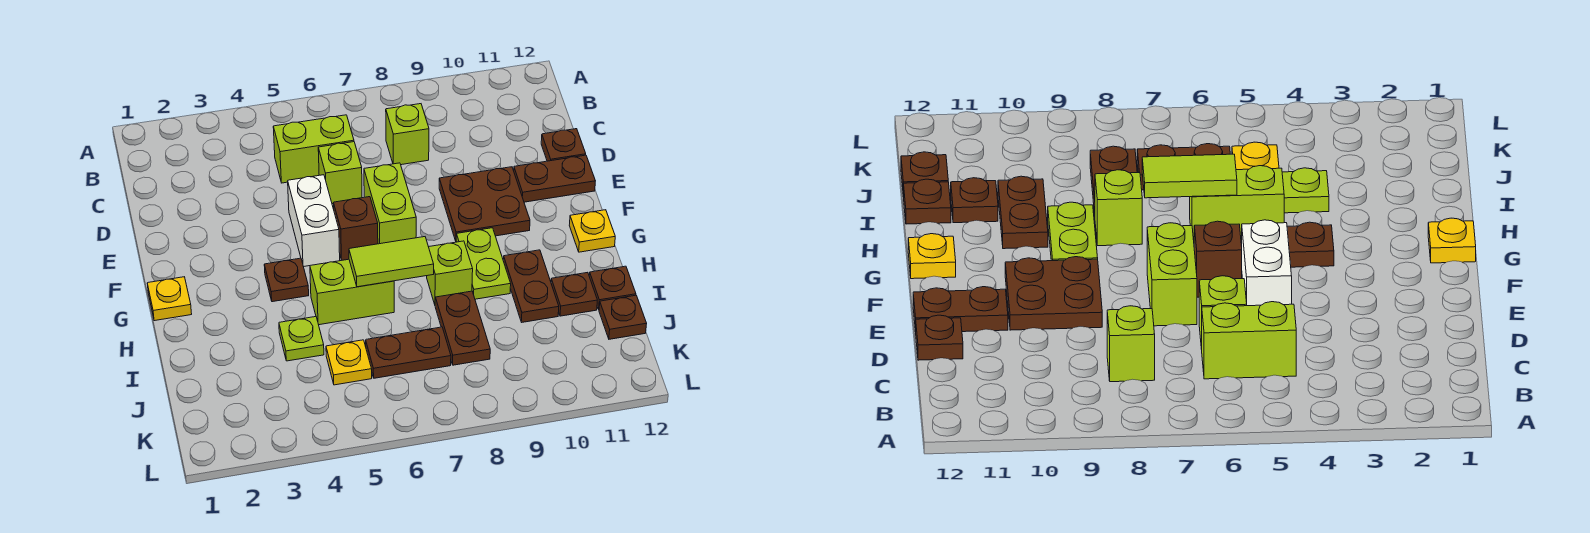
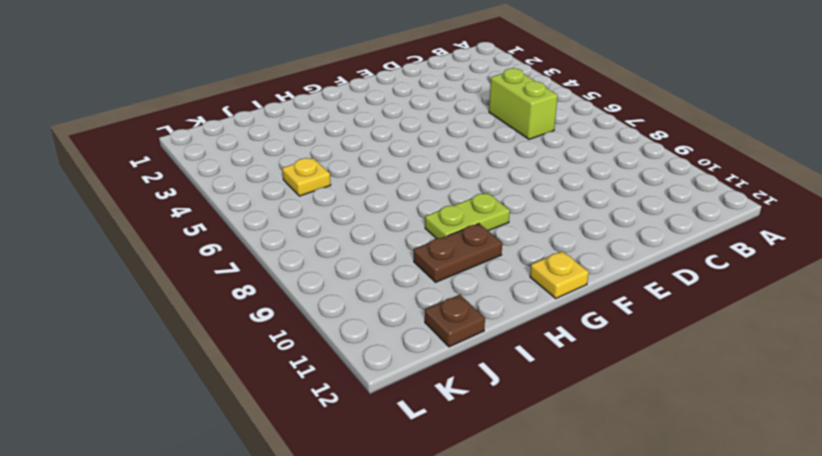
none -> lime brick C8 level 1
none -> lime brick D6 level 1
none -> brown plate D12 level 1

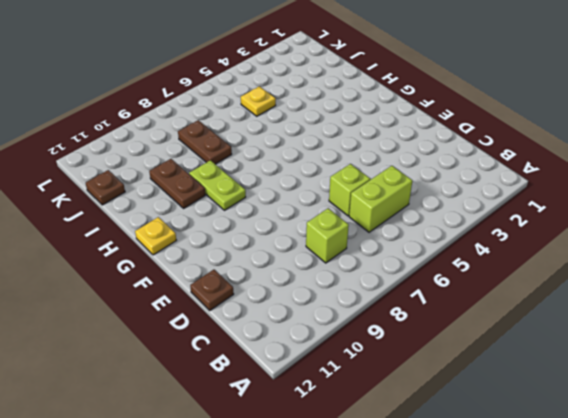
none -> white brick E5:F5 level 1
none -> lime brick E7:F7 level 1
none -> brown plate E9:F10 level 1

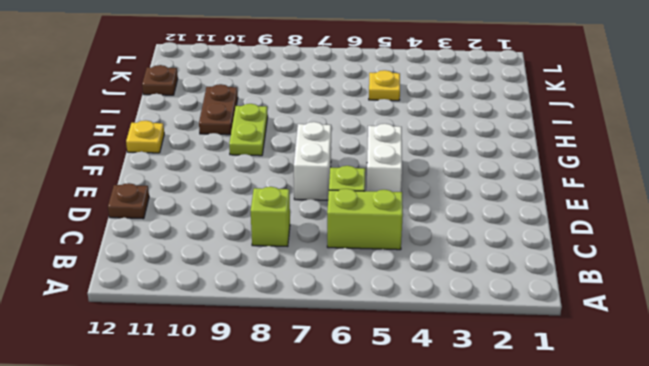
white brick E7:F7 level 1 -> lime brick E7:F7 level 1
none -> brown plate E9:F10 level 1
none -> brown plate E11:E12 level 1
none -> brown brick F6 level 1

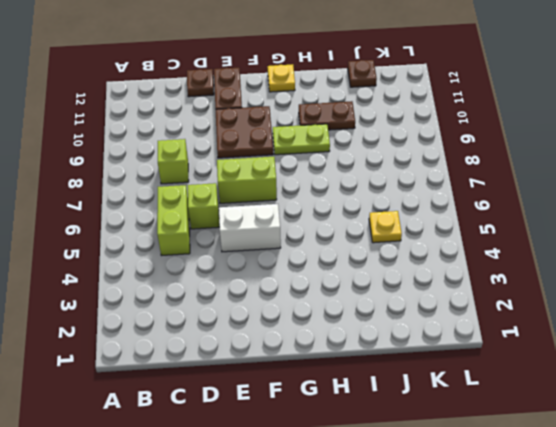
none -> brown brick F6 level 1
none -> yellow plate G1 level 1
none -> brown plate G4 level 1

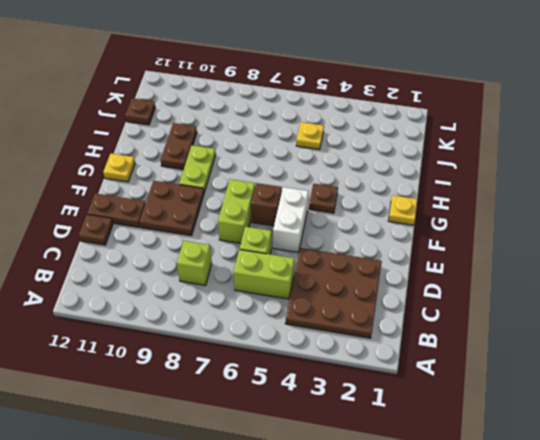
brown plate B2:D4 level 1 -> none
none -> lime brick H5:H6 level 1
none -> lime brick H8 level 1
none -> lime plate I4 level 1

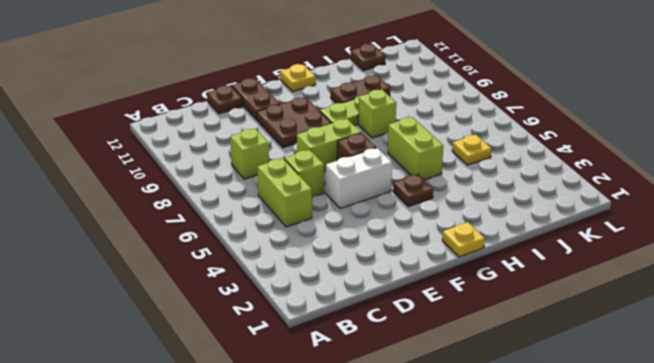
none -> lime plate I4 level 1
none -> brown plate I8:J8 level 1
none -> brown plate I11 level 1

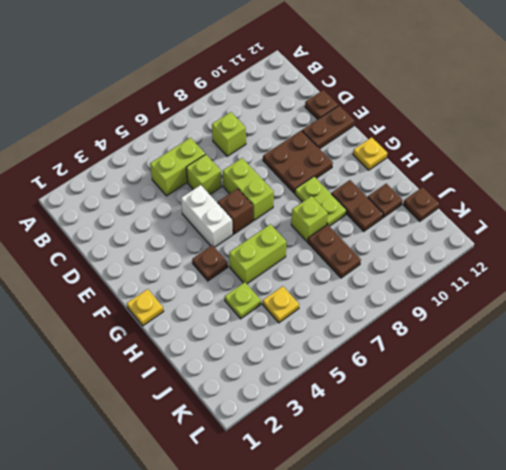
none -> brown plate I12 level 1
none -> brown plate J6:J7 level 1
none -> lime tile H6:H7 level 2

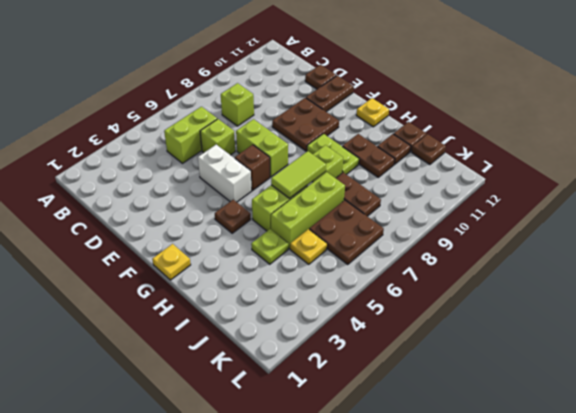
lime brick I5:I7 level 1 -> none
brown plate J6:K7 level 1 -> brown plate J6:J7 level 1

